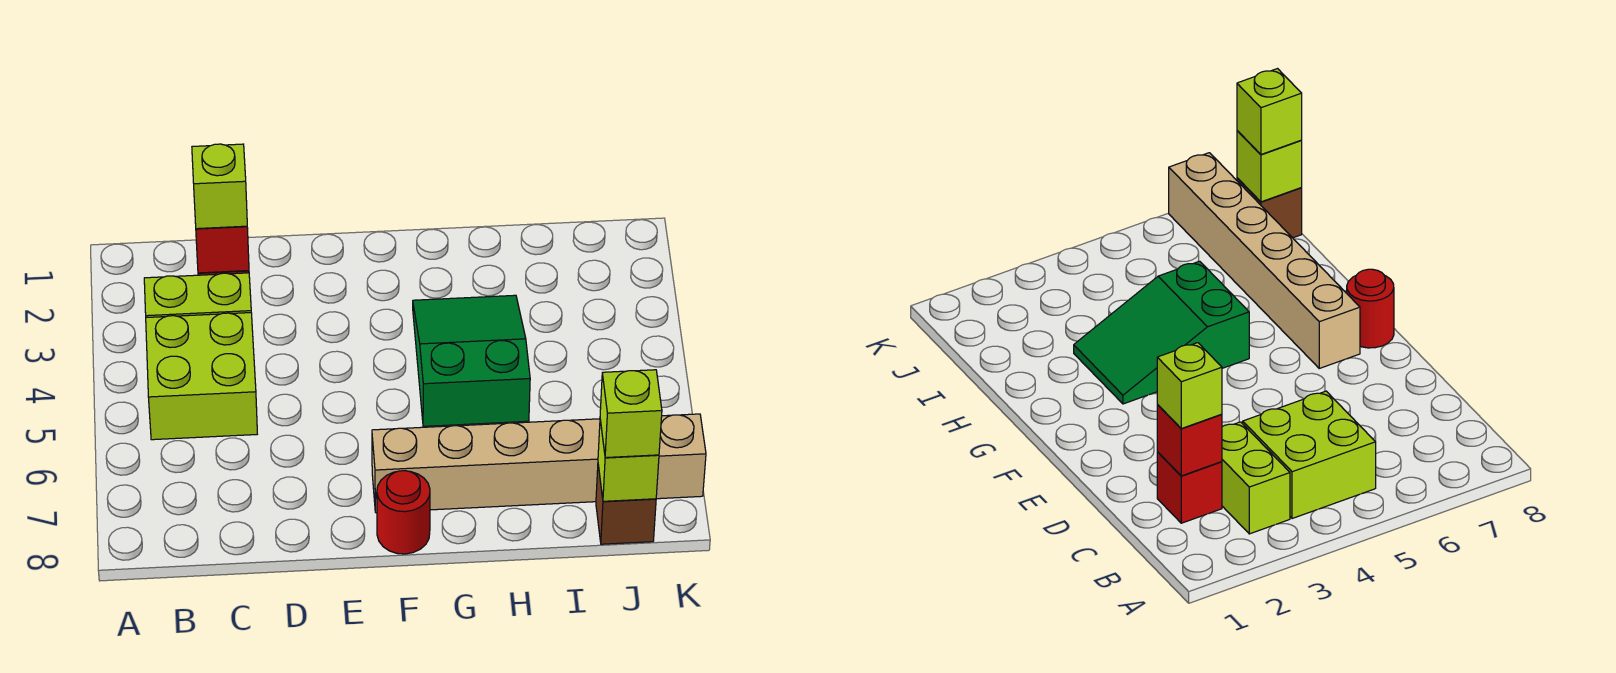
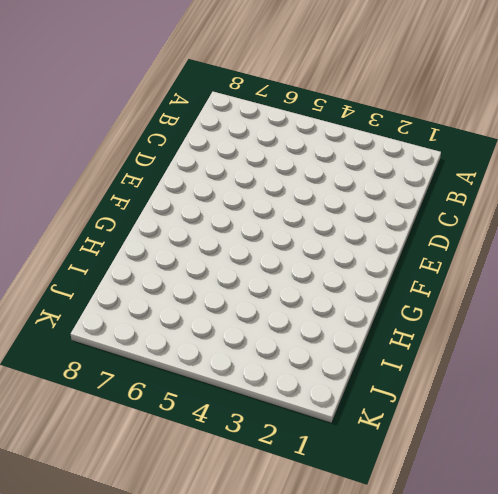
none -> lime brick B3:C3 level 1
none -> lime brick B4:C5 level 1

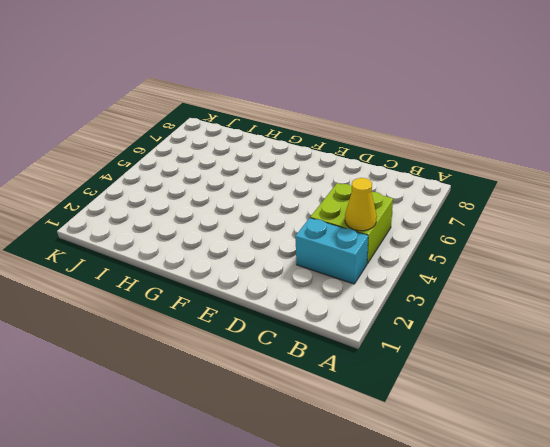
cyan brick B3:C3 level 1 -> lime brick B3:C3 level 1
yellow cone B4 level 2 -> none
none -> red brick C2 level 1
none -> tan brick F7:K7 level 1

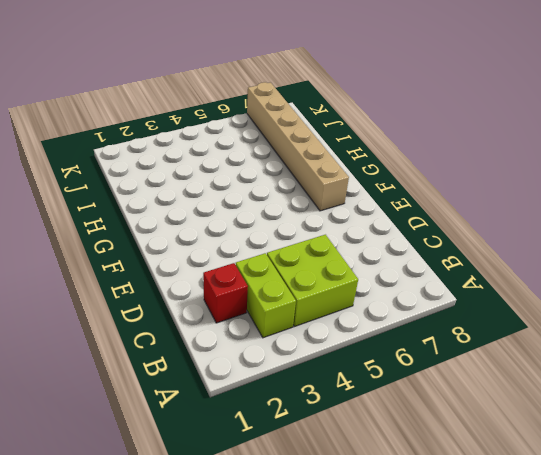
none -> red round brick F8 level 1
none -> green slope G3:H5 level 1 top 5

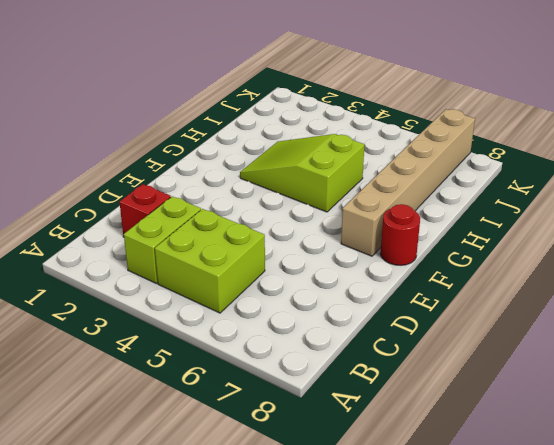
lime slope G3:H5 level 1 top 5 -> green slope G3:H5 level 1 top 5
none -> brown brick J8 level 1
none -> red brick C2 level 2

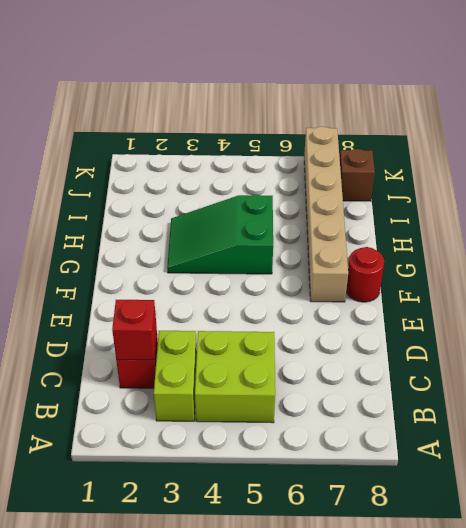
none -> lime brick J8 level 2
none -> lime brick C2 level 3

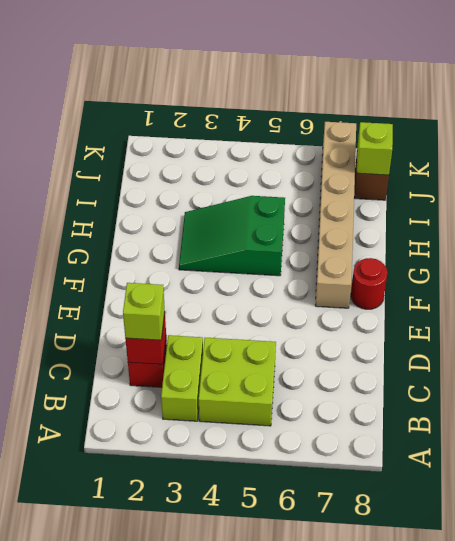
none -> lime brick J8 level 3

